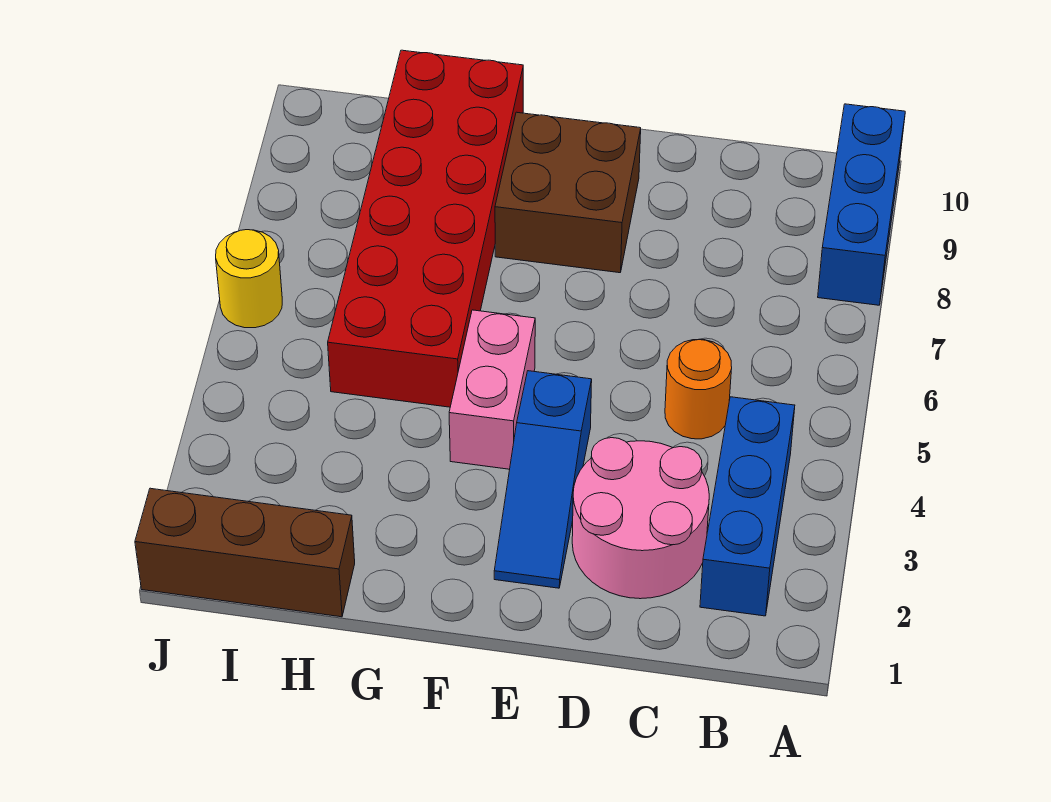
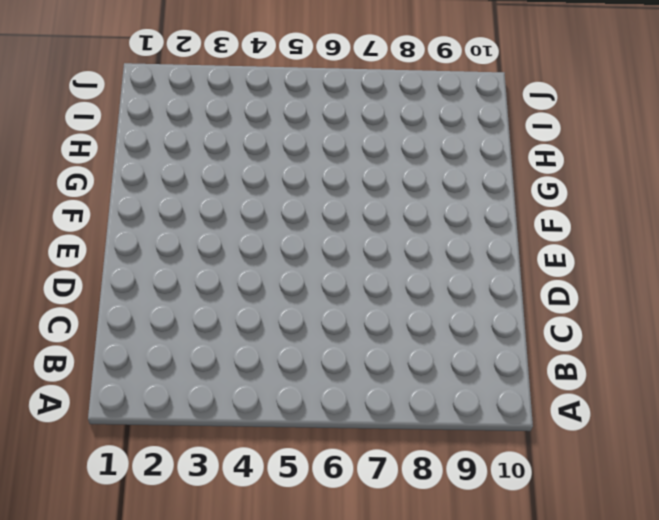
none -> blue brick A8:A10 level 1
none -> blue brick B2:B4 level 1

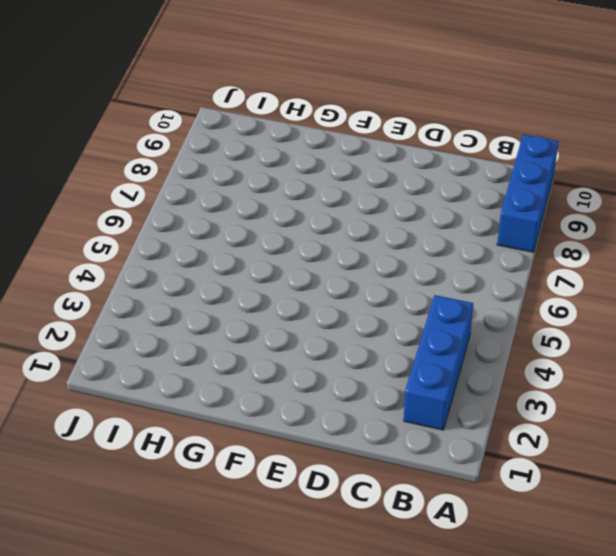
none -> pink round brick C2:D3 level 1
none -> orange round brick C5 level 1

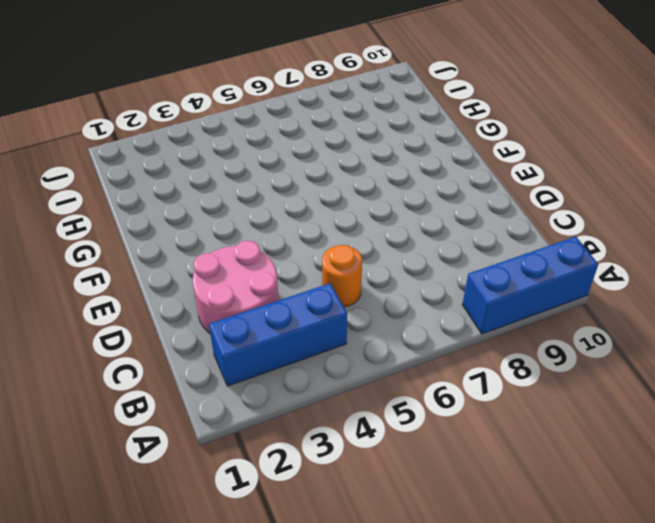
none -> blue slope E2:E4 level 1 top 4
none -> brown brick E8:F9 level 1

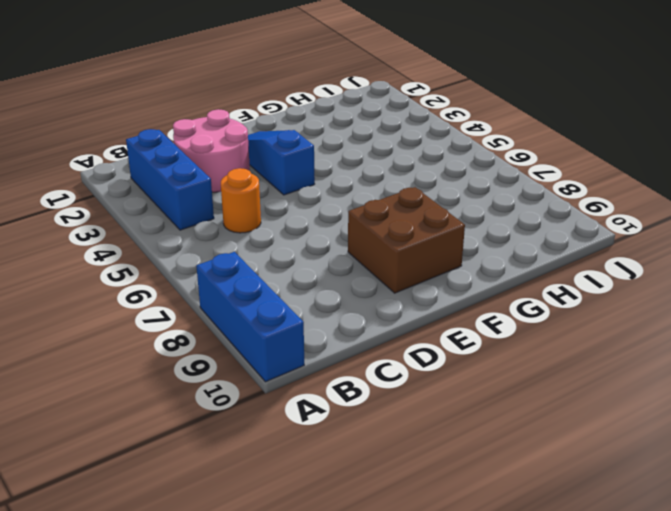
none -> pink brick F4:F5 level 1
none -> red brick G5:H10 level 1

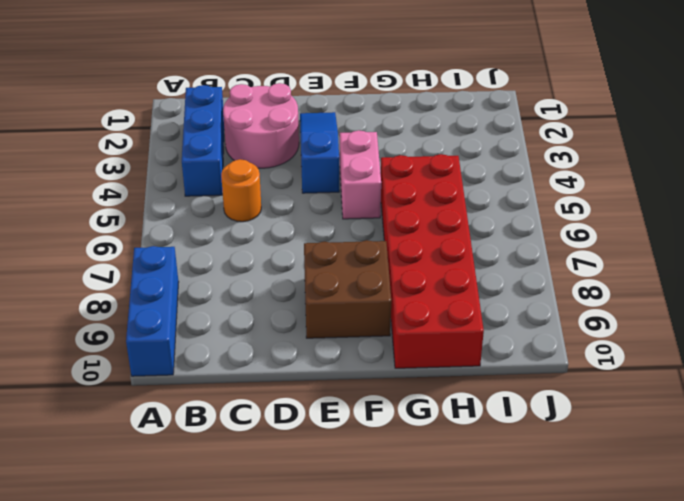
none -> brown brick H1:J1 level 1
none -> yellow round brick J6 level 1

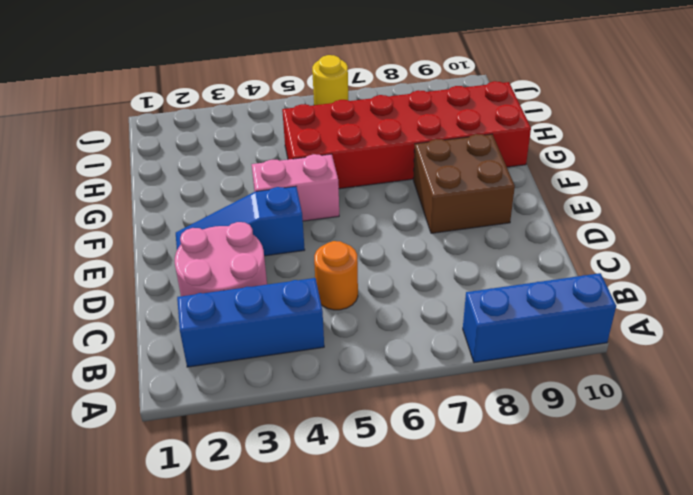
none -> brown brick H1:J1 level 1

